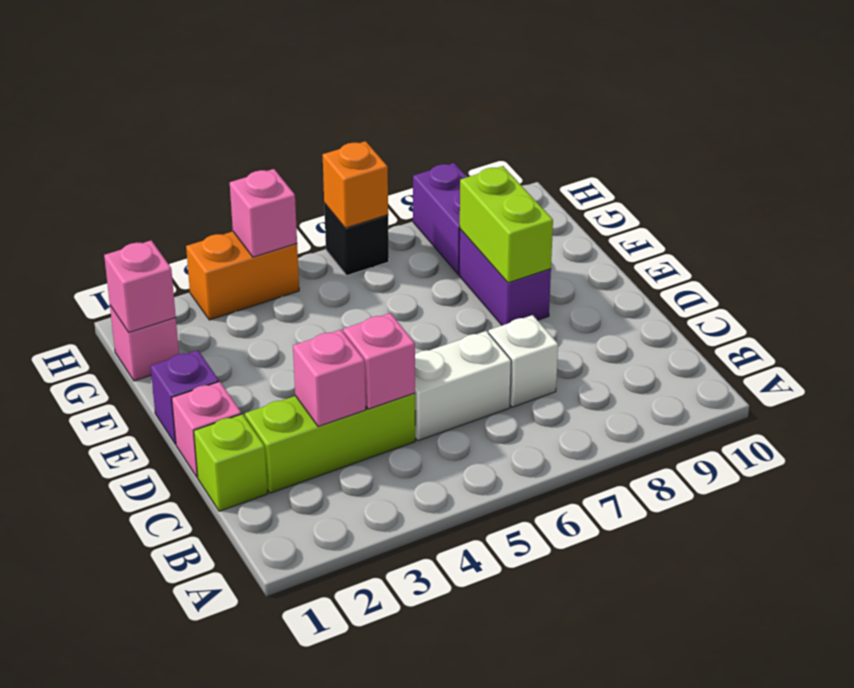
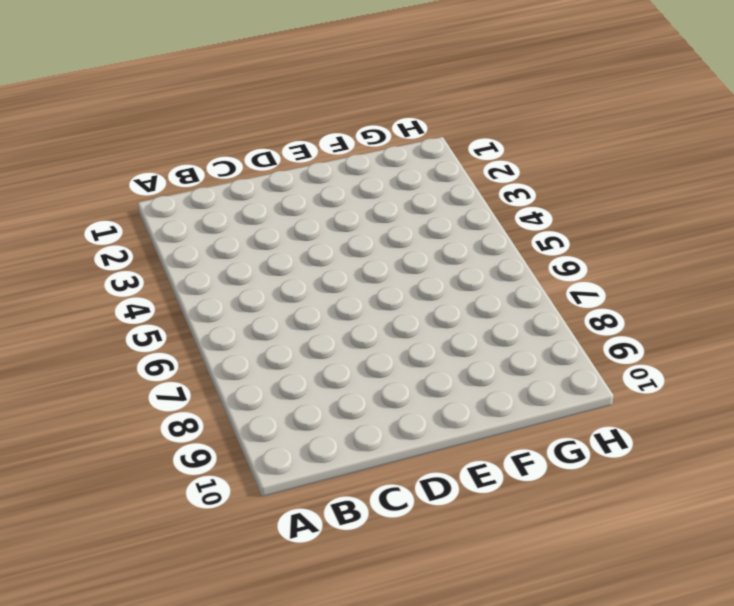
none -> lime brick C1 level 1
none -> lime brick C2:C4 level 1
none -> white brick C5:C6 level 1

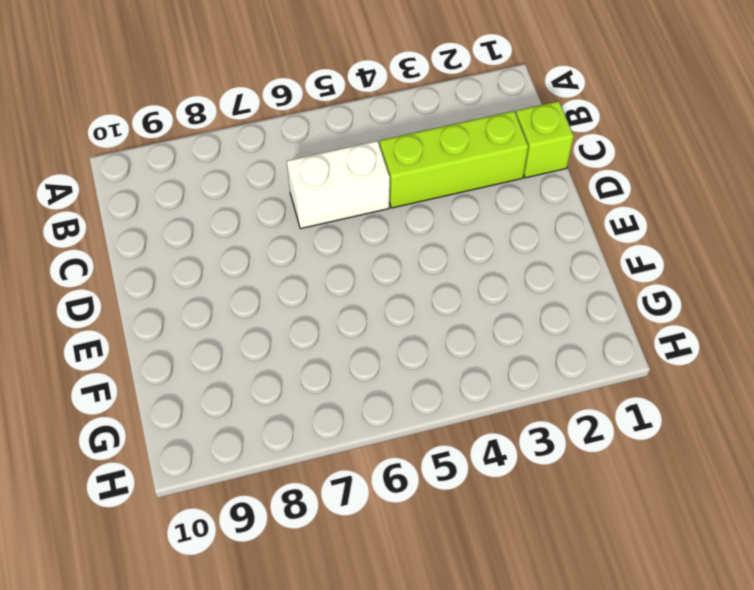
none -> white brick C7 level 1
none -> pink brick D1 level 1
none -> purple brick E1 level 1

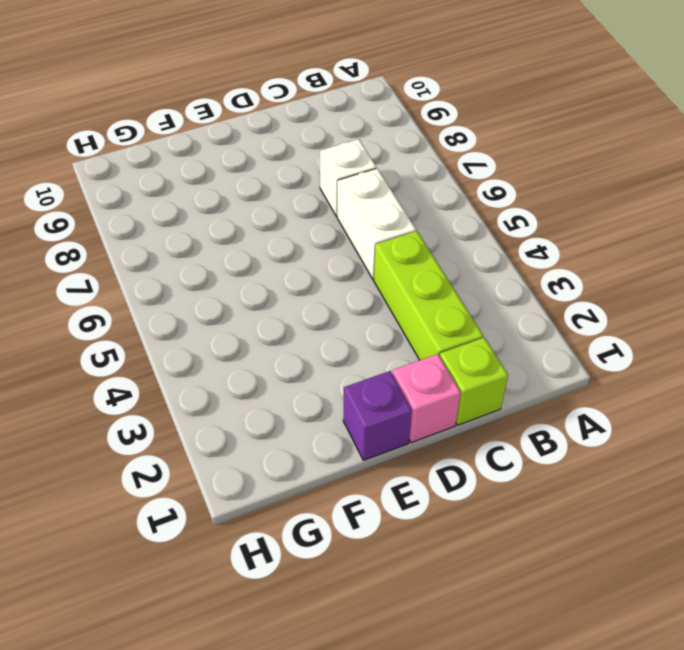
none -> purple brick E8:F8 level 1
none -> pink brick G1 level 1
none -> purple brick G8:H8 level 1

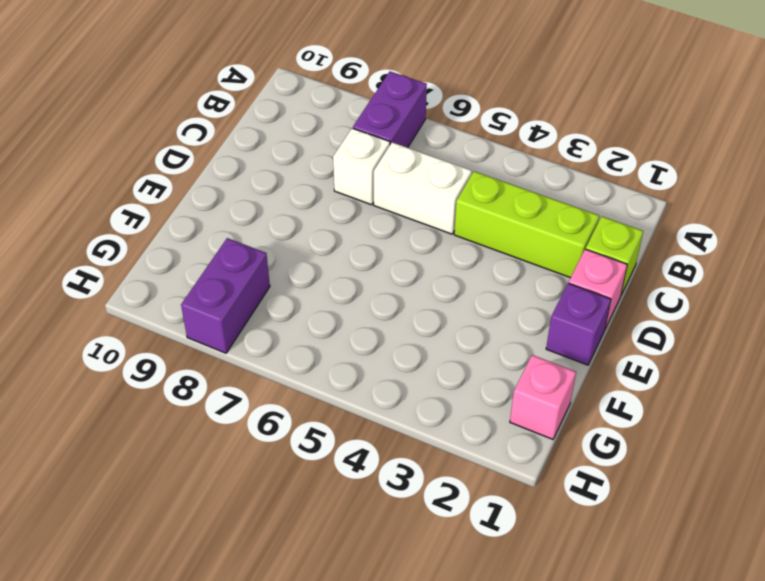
purple brick A7:B7 level 1 -> purple brick E8:F8 level 1
none -> orange brick H3:H4 level 1
none -> black brick H6 level 1
none -> pink brick C3 level 2

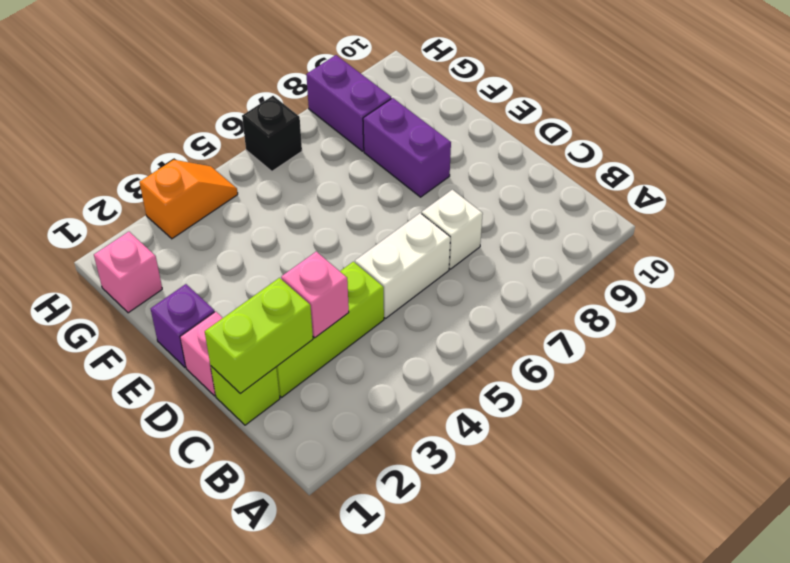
lime brick C1:C2 level 2 -> lime brick E8:F8 level 2
orange slope H3:H4 level 1 top 3 -> orange brick H3:H4 level 1
none -> pink brick C4 level 2
none -> pink brick G1 level 2
none -> pink brick H4 level 2

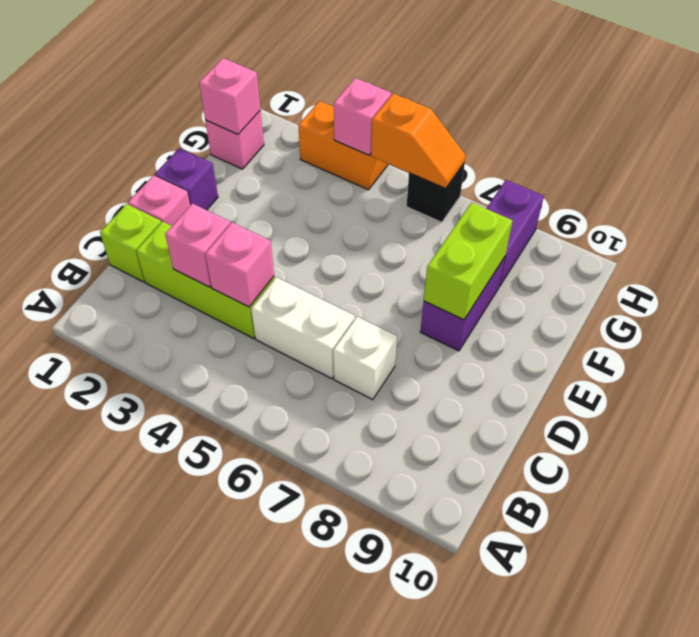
orange slope H5:H6 level 2 top 5 -> orange brick H6 level 2

